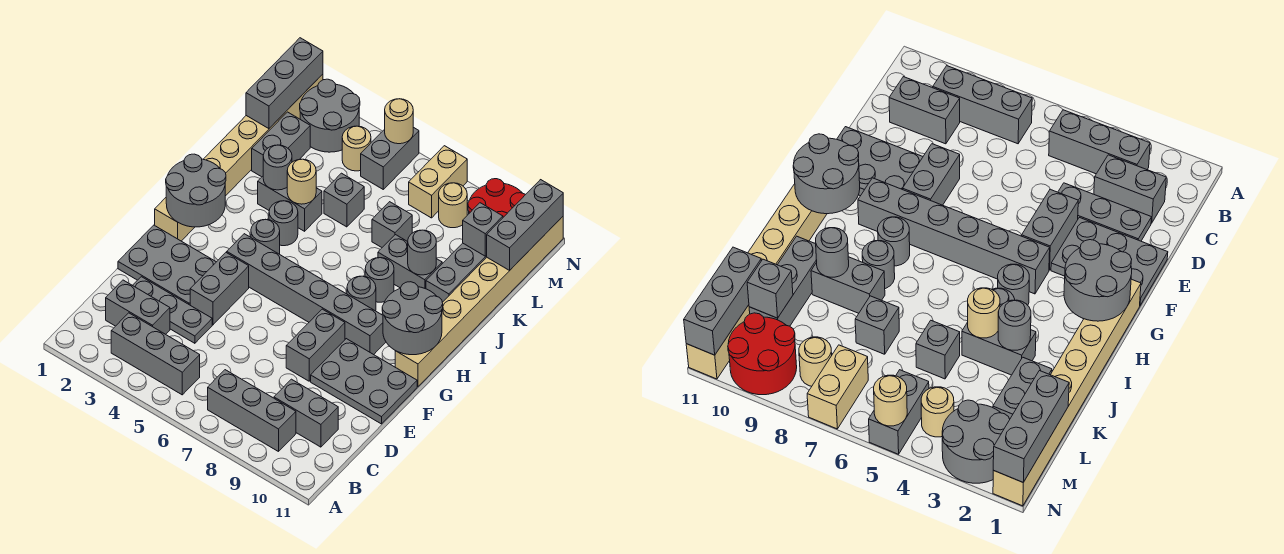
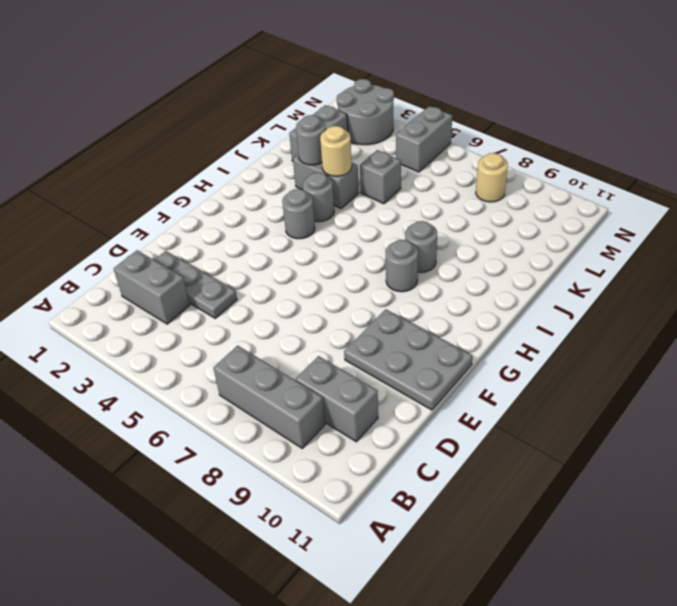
none -> grey brick B3:B5 level 1
none -> grey plate E1:F3 level 1
none -> grey brick E4:F4 level 1
none -> grey brick E8:F8 level 1

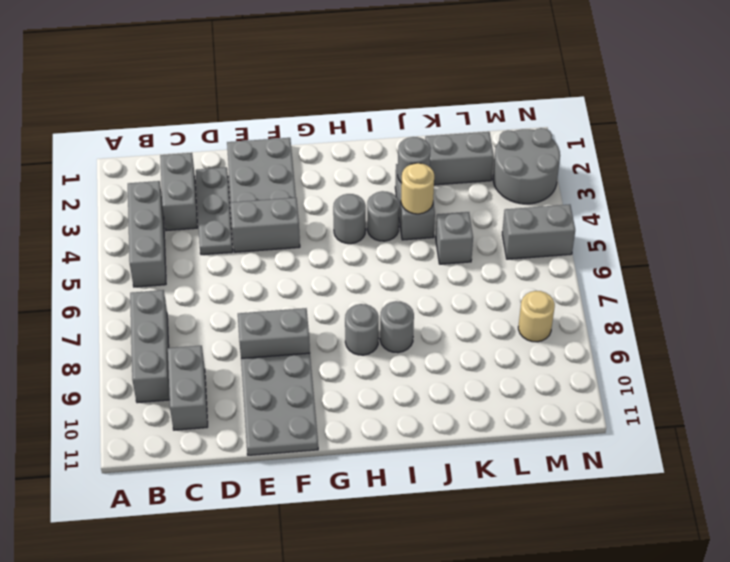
none -> tan brick G1:N1 level 1
none -> grey brick G4:G9 level 1
none -> tan brick G11:N11 level 1
none -> grey brick J8:J9 level 1

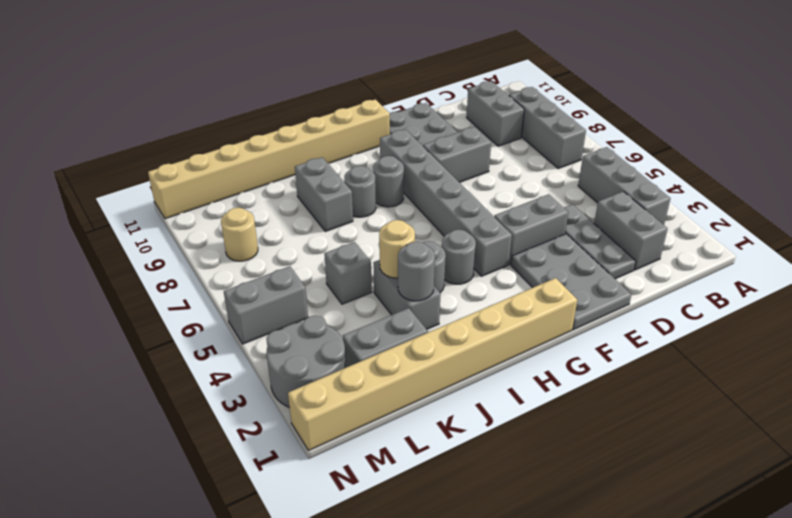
none -> grey brick J10:L10 level 1
none -> grey brick K7 level 1
none -> tan round brick M4 level 1
none -> tan brick M7:N7 level 1

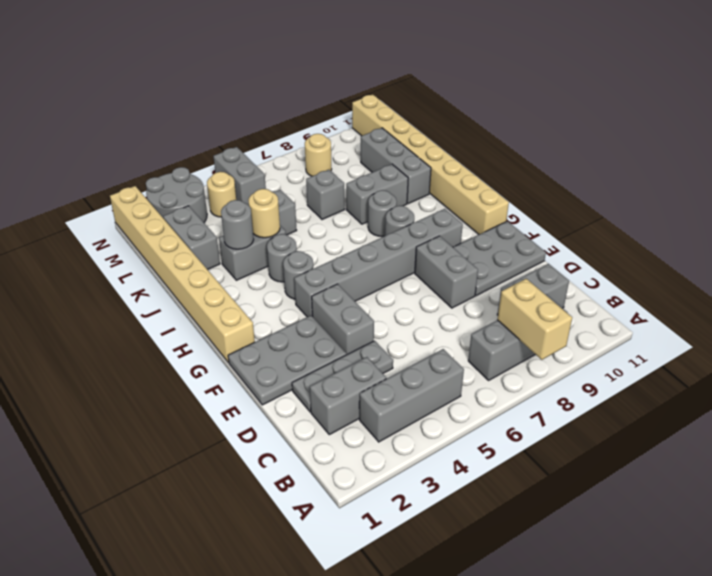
tan brick A8:B8 level 2 -> tan brick M7:N7 level 1
none -> red round brick M9:N10 level 1
none -> grey round brick G1:H2 level 2
none -> grey round brick G10:H11 level 2
none -> grey round brick J9 level 2

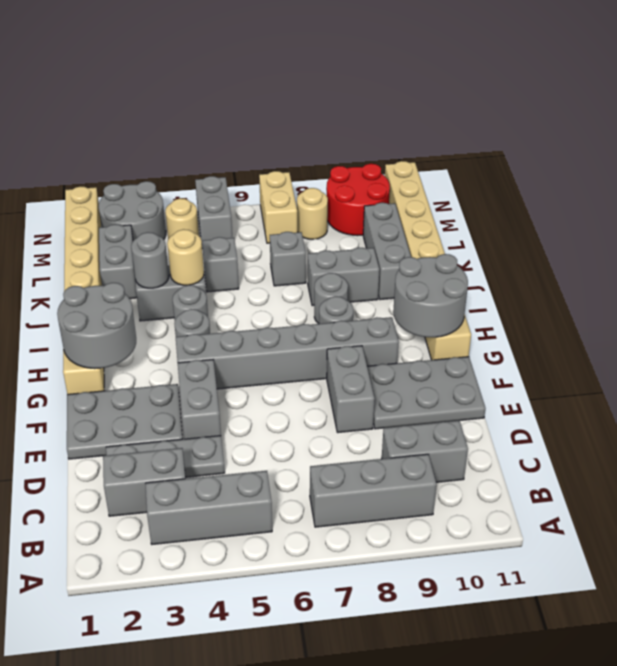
none -> grey round brick J9 level 2
none -> grey brick L1:N1 level 2
none -> grey brick L10 level 2
none -> grey brick L11:N11 level 2

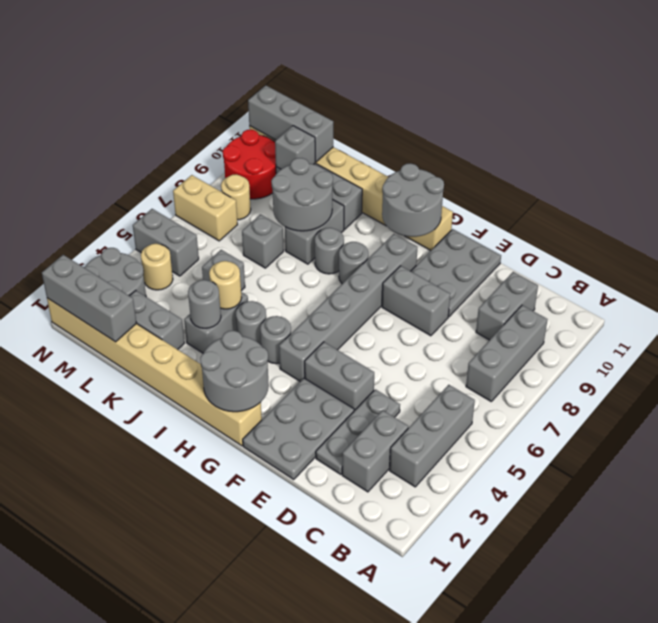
grey round brick J8:K9 level 2 -> grey round brick J9 level 2
none -> tan round brick N5 level 2

